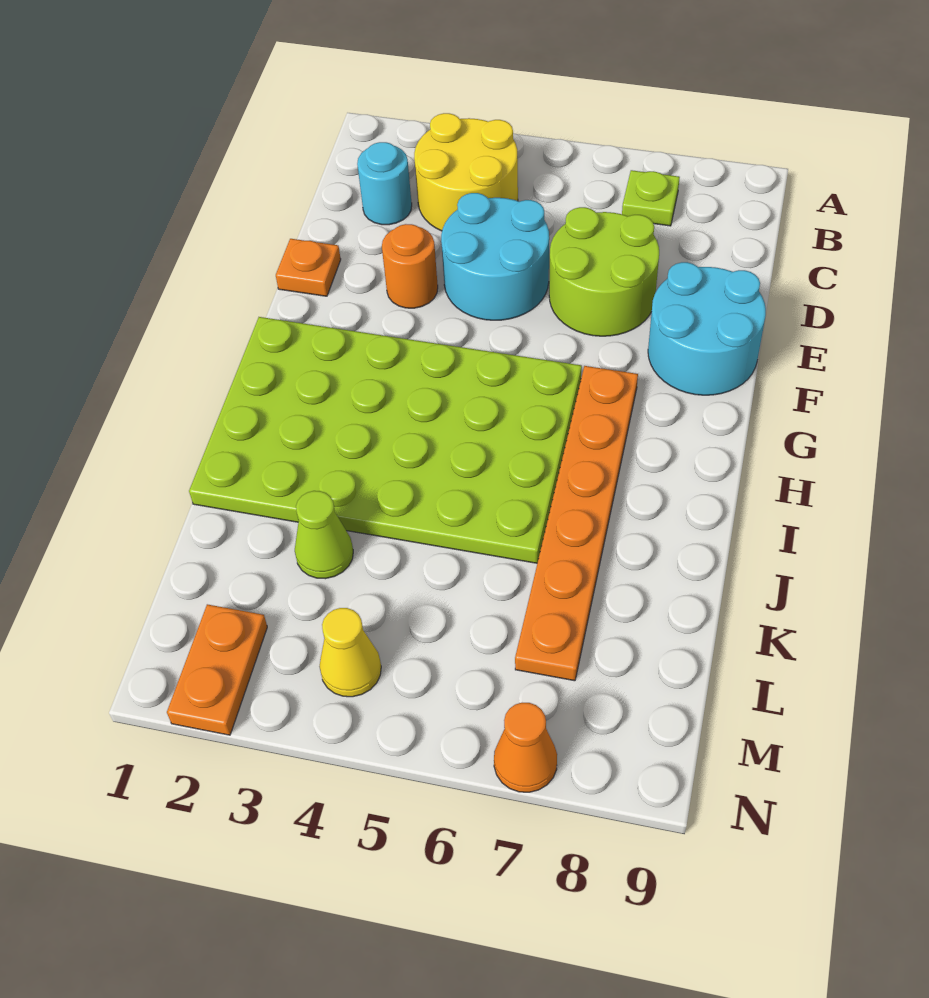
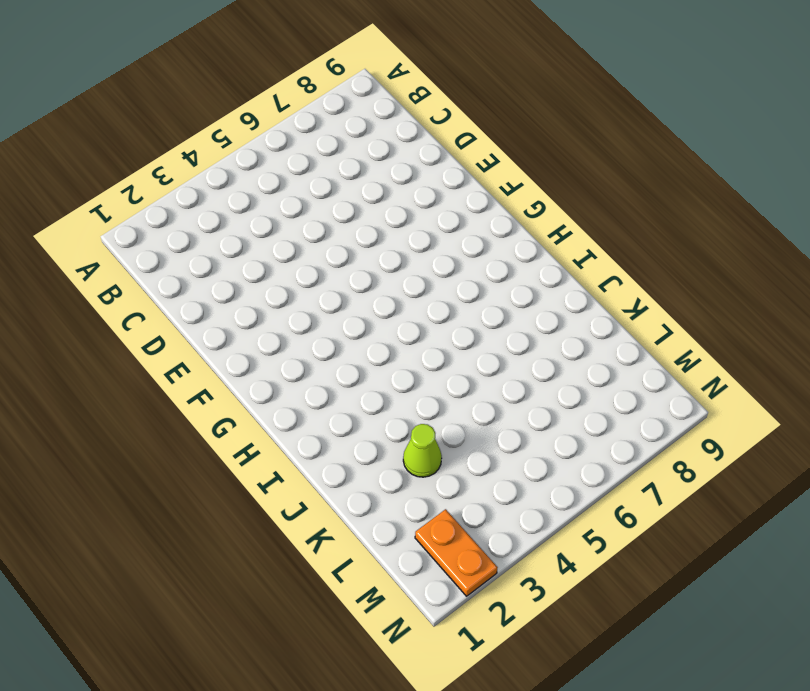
none -> yellow round brick B3:C4 level 1
none -> lime plate B7 level 1
none -> cyan round brick C2 level 1

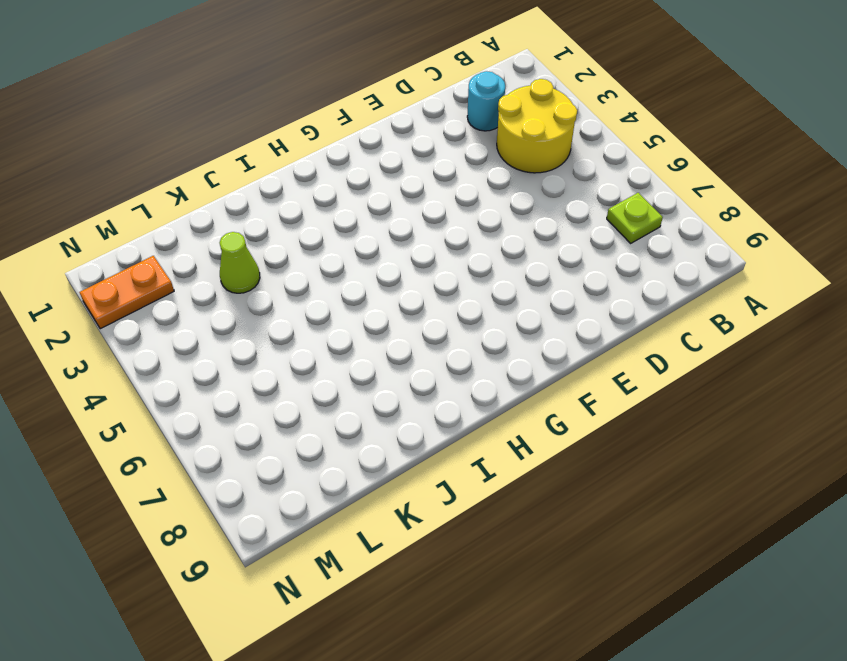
none -> cyan round brick D4:E5 level 1
none -> lime round brick D6:E7 level 1
none -> orange plate E1 level 1

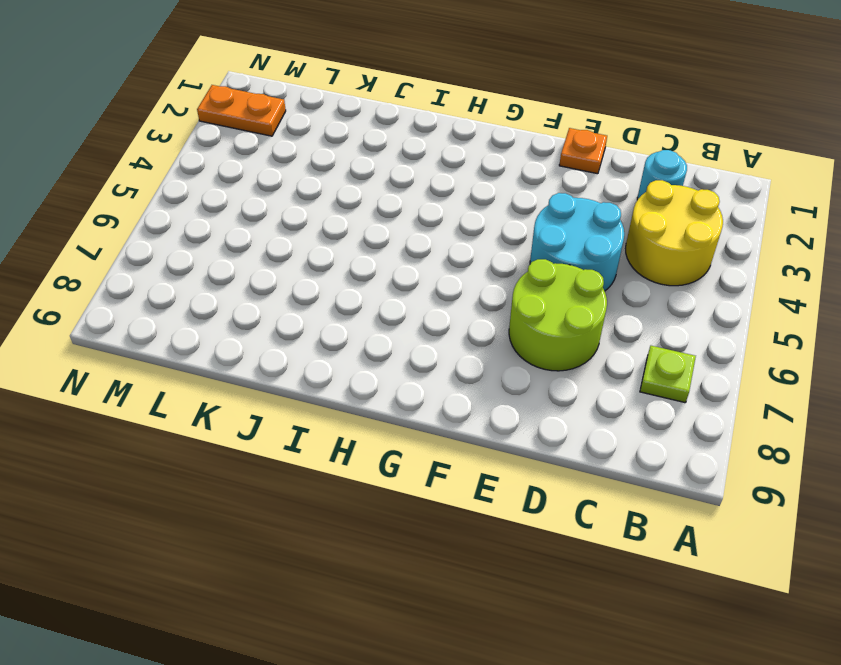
none -> orange round brick E3 level 1
none -> cyan round brick E8:F9 level 1
none -> lime plate G1:J6 level 1

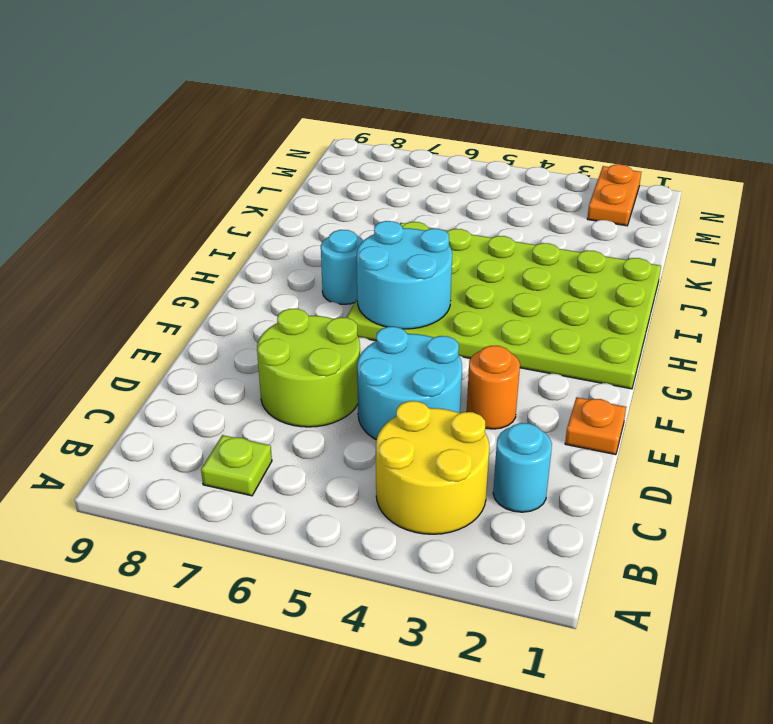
cyan round brick G5:H6 level 2 -> cyan round brick E8:F9 level 1
cyan round brick H7 level 1 -> orange plate G7:L7 level 1
none -> lime cone K3 level 1
none -> yellow cone M4 level 1
none -> orange cone N7 level 1

